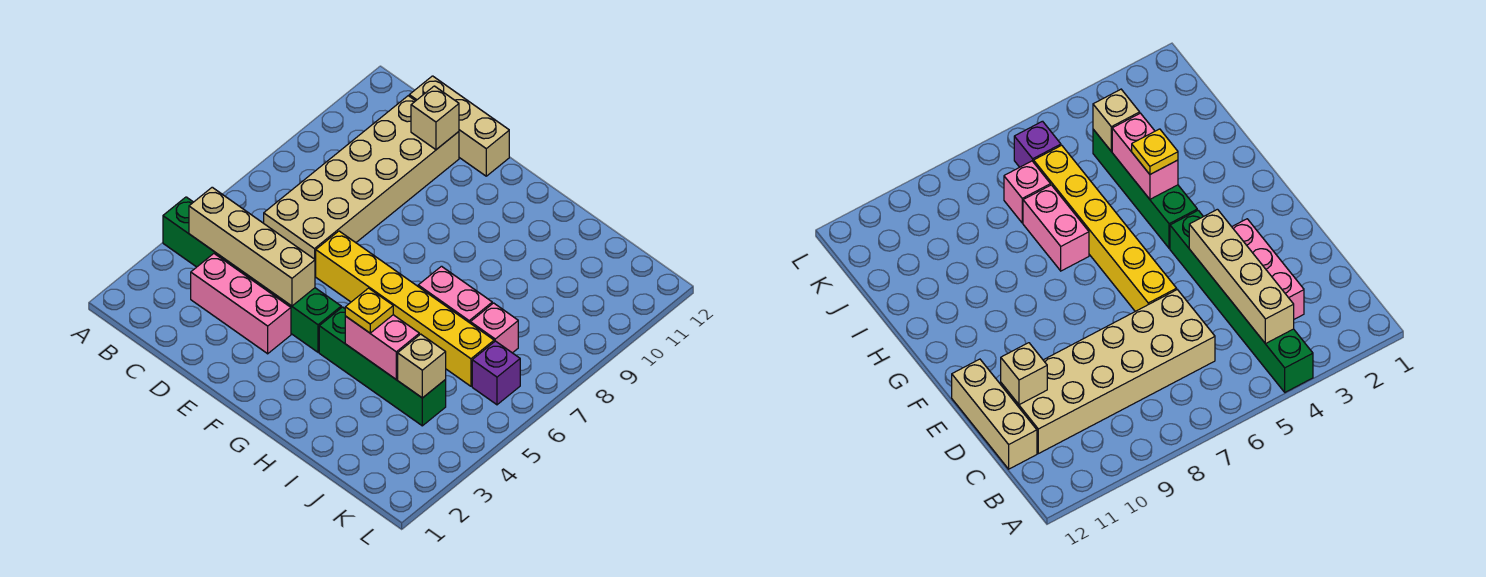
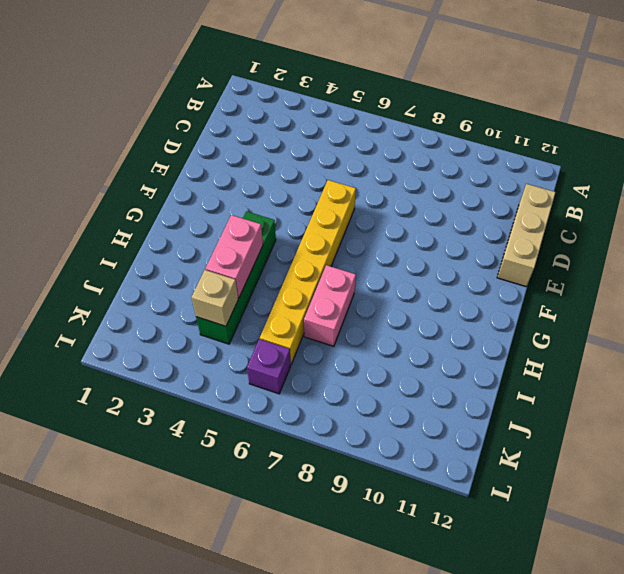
none -> green brick A4:F4 level 1
none -> pink brick C3:E3 level 1
none -> tan brick C6:D11 level 1

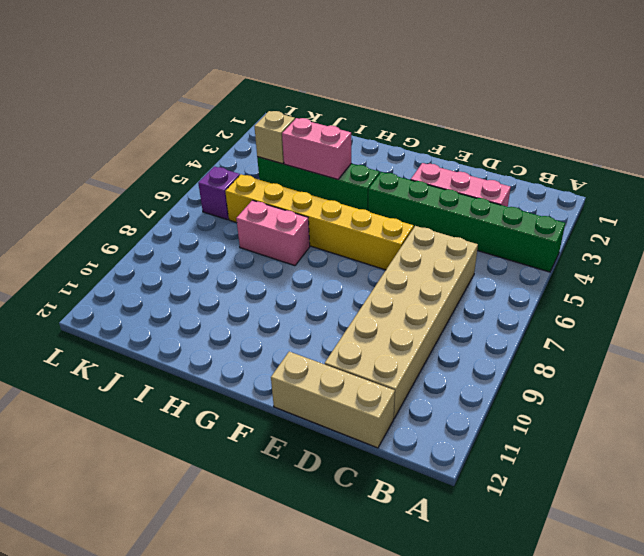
none -> pink brick J7 level 1
none -> tan brick B4:E4 level 2
none -> tan brick D11 level 2

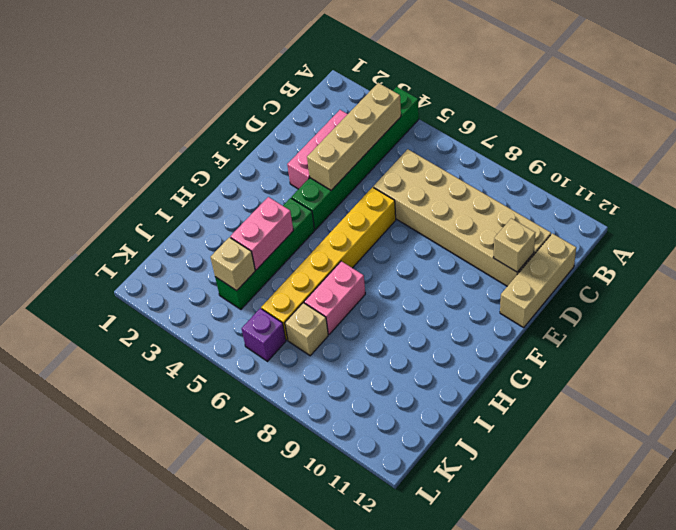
tan brick J7 level 1 -> pink brick J7 level 1
none -> yellow plate H4 level 3

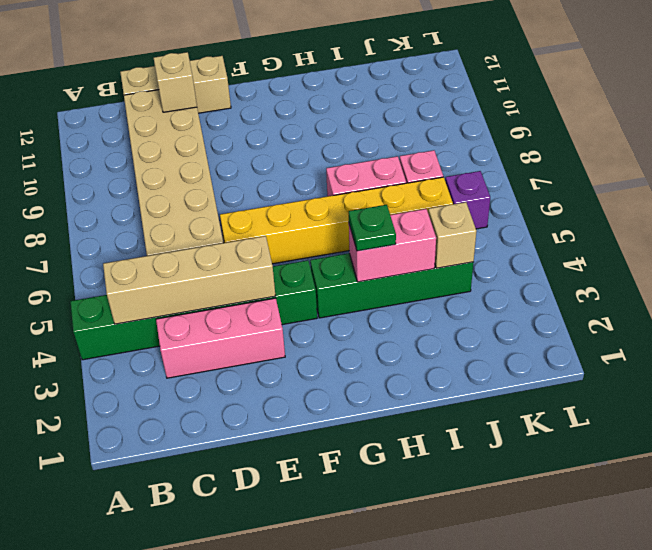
green plate H4 level 3 -> yellow plate H4 level 3

